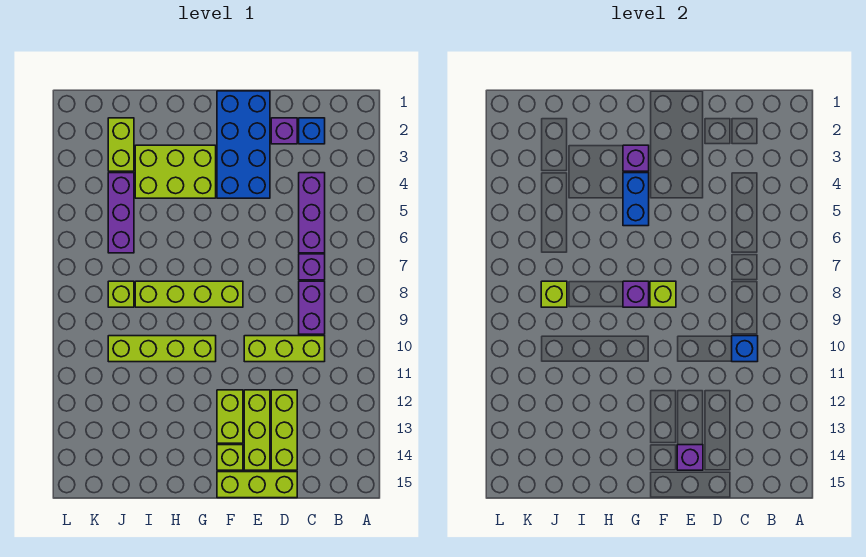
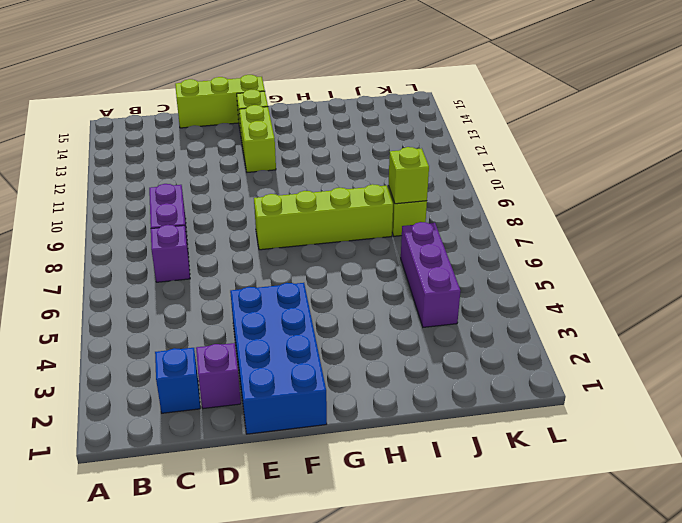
none -> purple brick C4:C6 level 1
none -> lime brick C10:E10 level 1
none -> lime brick D12:D14 level 1

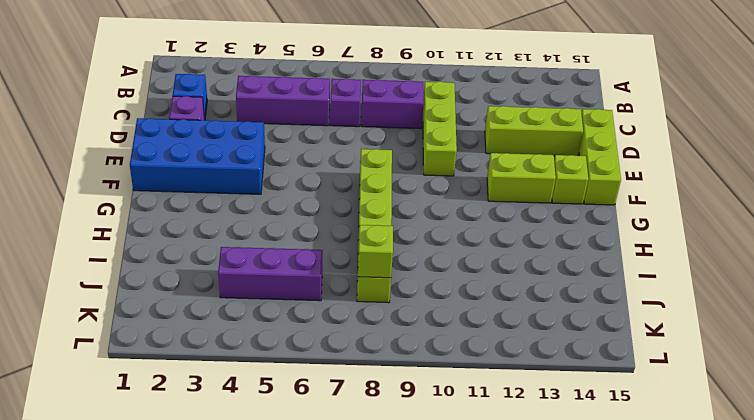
none -> lime brick E12:E14 level 1
none -> lime brick G3:I4 level 1
none -> lime brick G10:J10 level 1

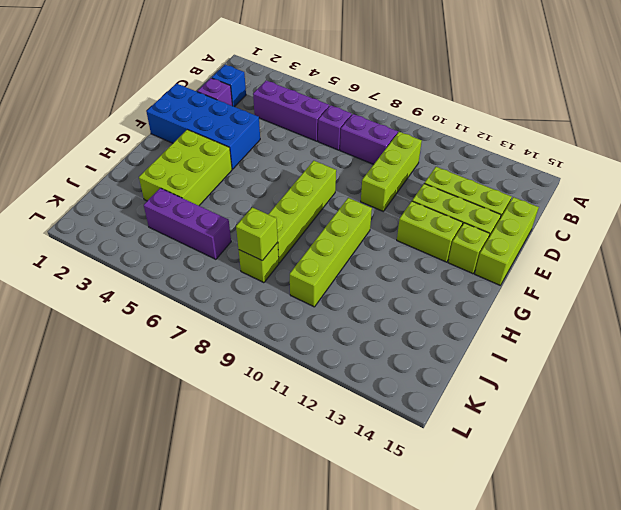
none -> lime brick J2:J3 level 1
none -> blue brick C10 level 2
none -> purple brick E14 level 2

